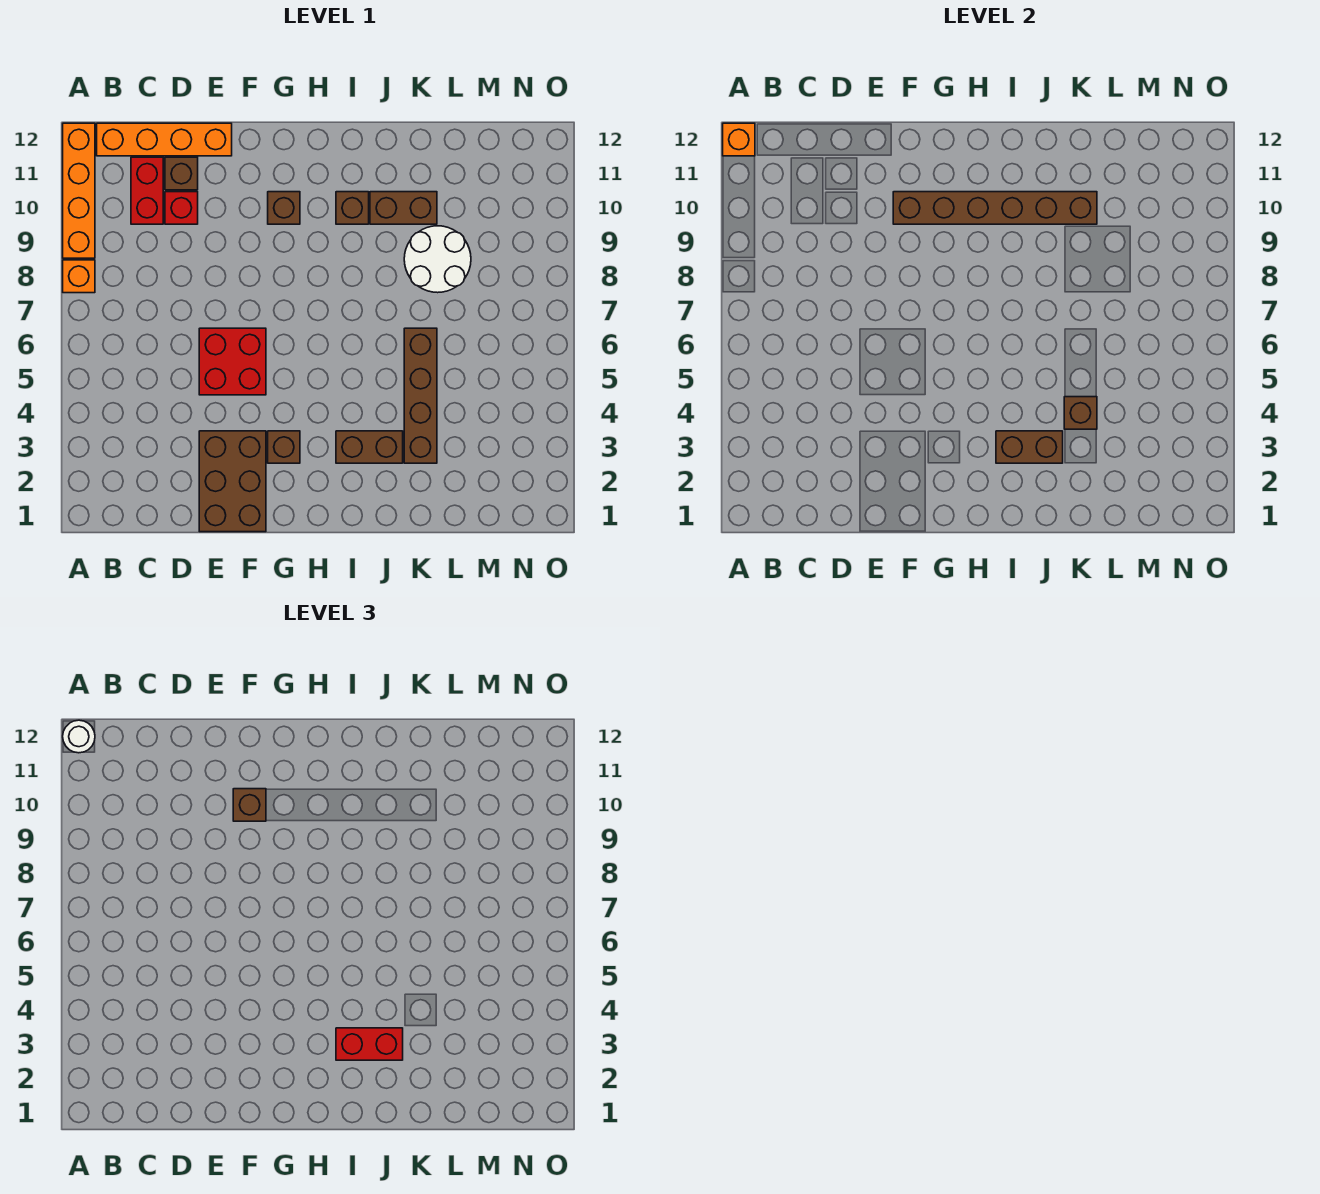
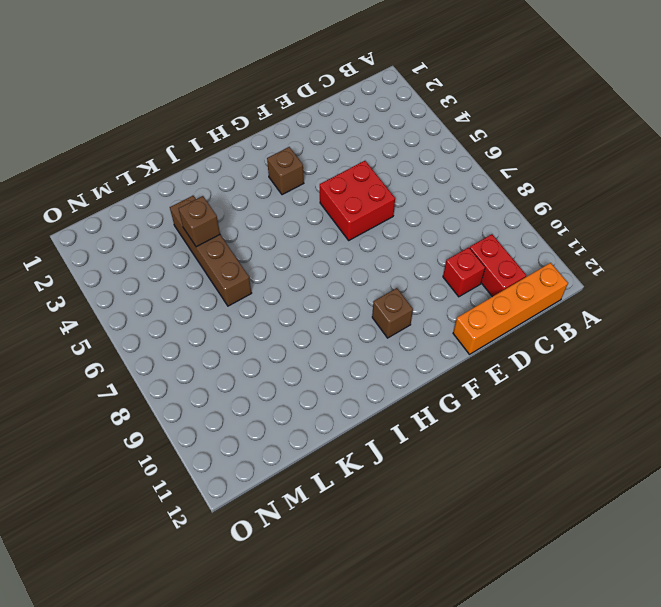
none -> orange brick A8 level 1
none -> orange brick A9:A12 level 1
none -> brown brick D11 level 1

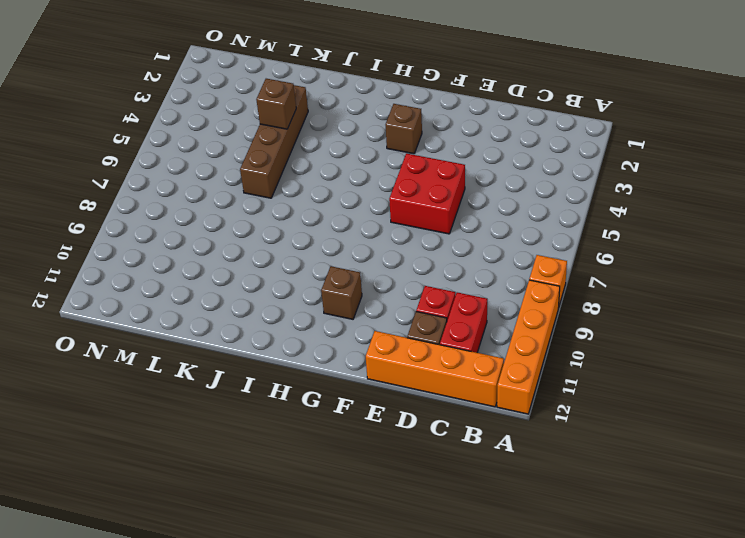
none -> brown brick E1:F3 level 1
none -> brown brick I3:J3 level 1
none -> brown brick I10 level 1

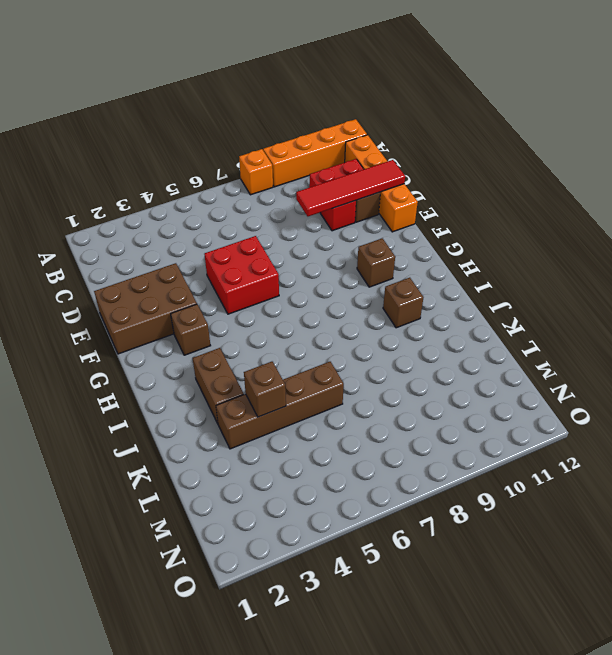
red tile D9:D12 level 2 -> none
none -> brown brick J10:K10 level 1
none -> white round brick K8:L9 level 1
none -> orange brick A12 level 2

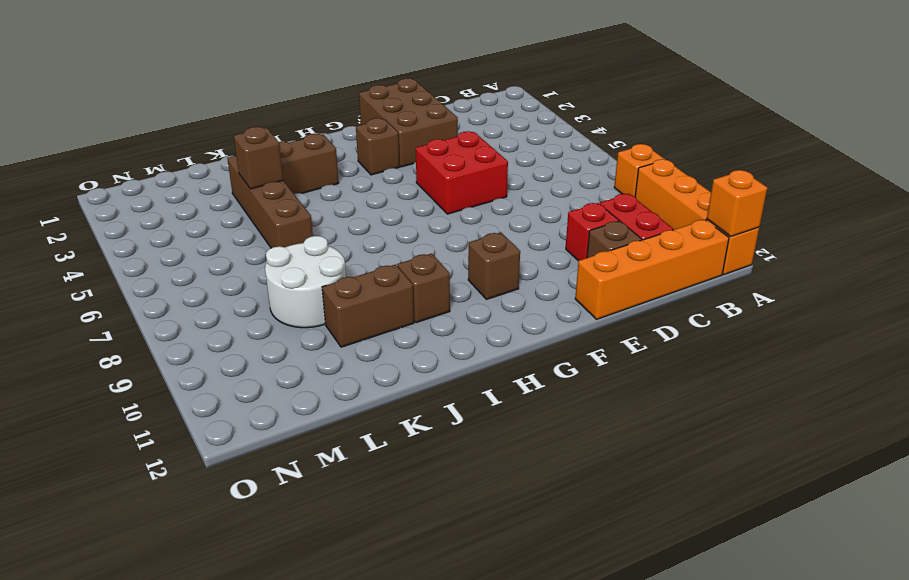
none -> brown brick F10:K10 level 2
none -> brown brick I3:J3 level 2
none -> white round brick A12 level 3

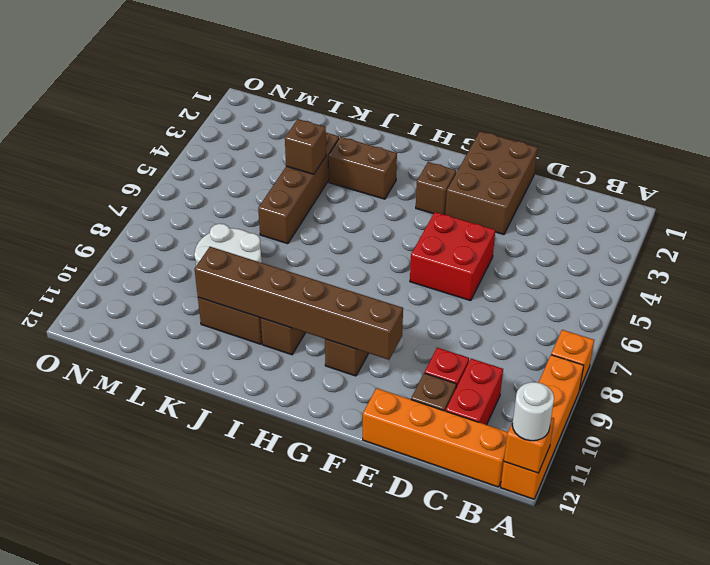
none -> brown brick I3:J3 level 2
none -> brown brick F10 level 3
none -> red brick I3:J3 level 3

